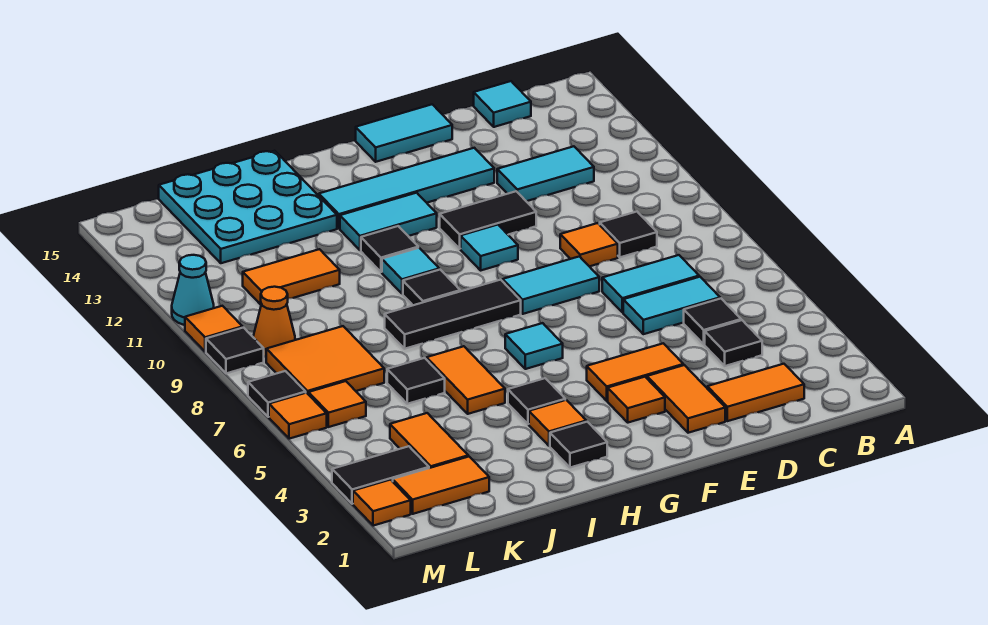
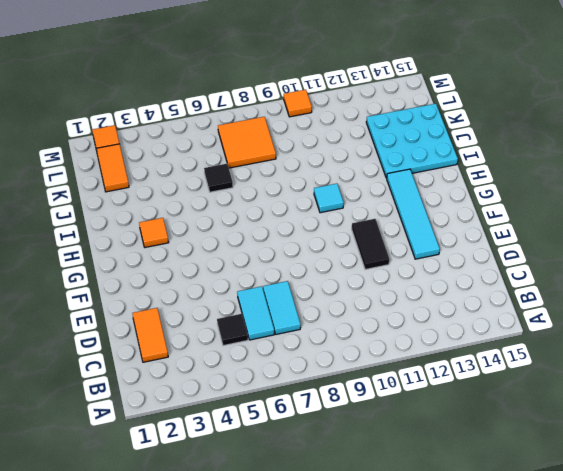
none -> black tile C4 level 1
none -> black tile C9 level 1
none -> cyan tile C12:D12 level 1
none -> cyan tile C15 level 1

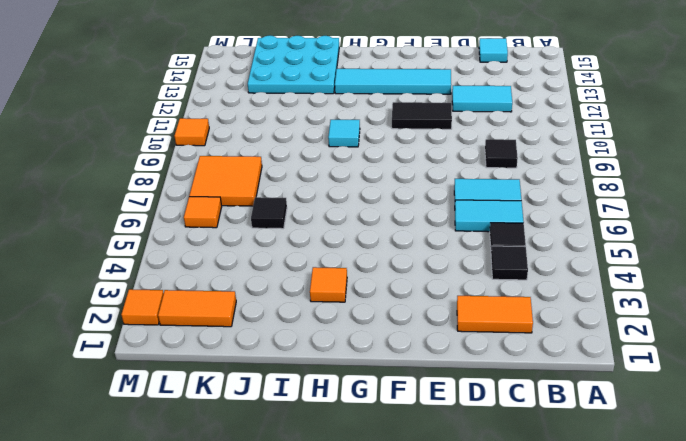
none -> orange tile D9 level 1
none -> orange tile E2:E3 level 1
none -> orange tile E4:F4 level 1
none -> cyan tile E8:F8 level 1

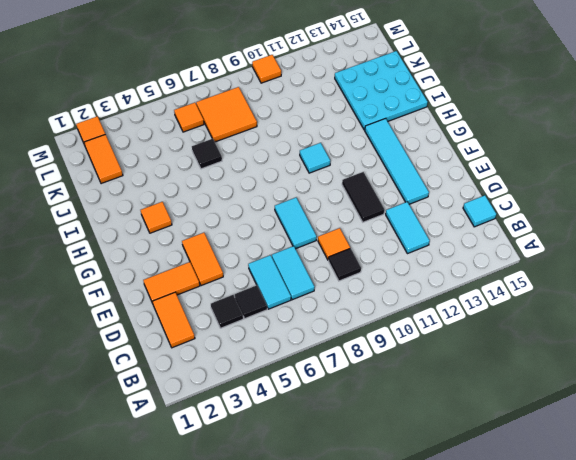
none -> cyan tile E15:F15 level 1
none -> orange tile F3 level 1
none -> cyan tile F10 level 1
none -> cyan tile G6 level 1

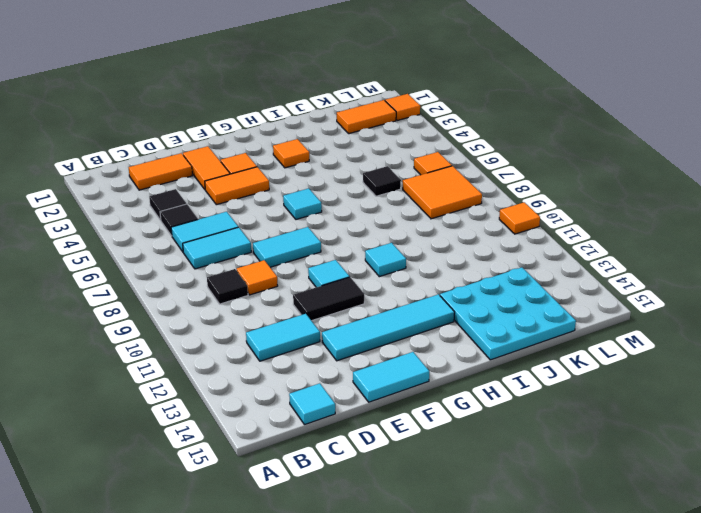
none -> black tile G8:I8 level 1
none -> cyan tile G12:H12 level 1
none -> black tile H2 level 1
none -> black tile H4 level 1

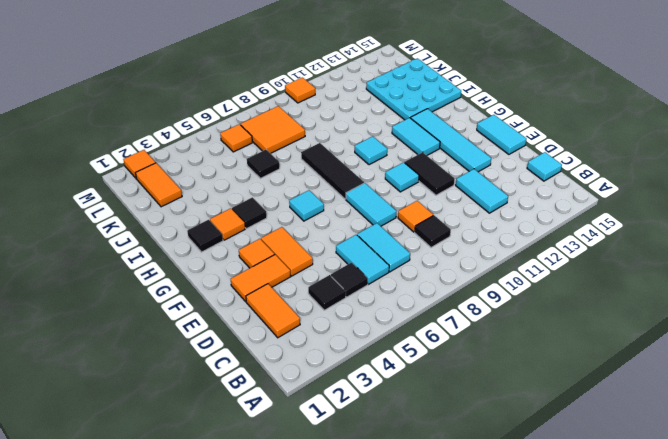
none -> black tile H9 level 1
none -> black tile H11 level 1
none -> orange tile I5:I6 level 1
none -> orange tile J11:K11 level 1

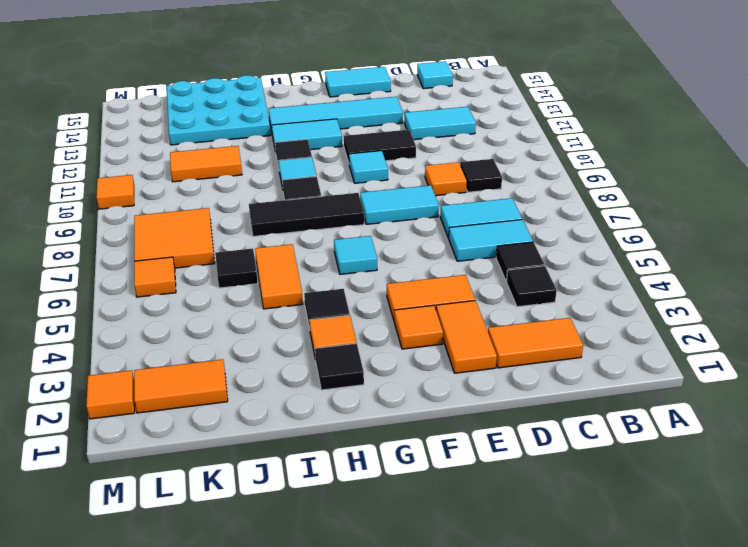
none -> orange tile K3:K4 level 1
none -> black tile L3:M3 level 1
none -> orange cone L9 level 1
none -> orange tile M6 level 1

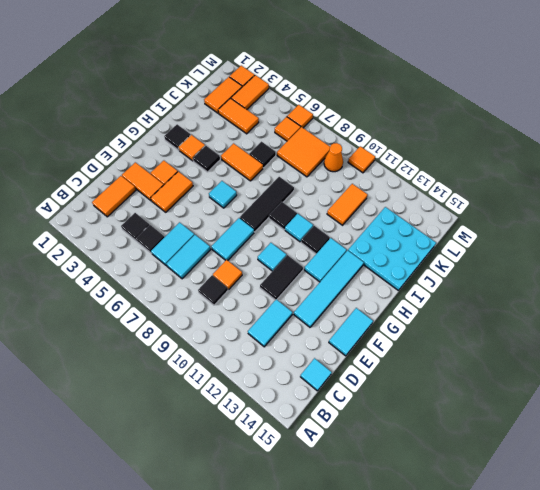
orange tile L3:M3 level 1 -> black tile L3:M3 level 1
none -> black tile M7 level 1
none -> black tile M9 level 1
none -> cyan cone M11 level 1

